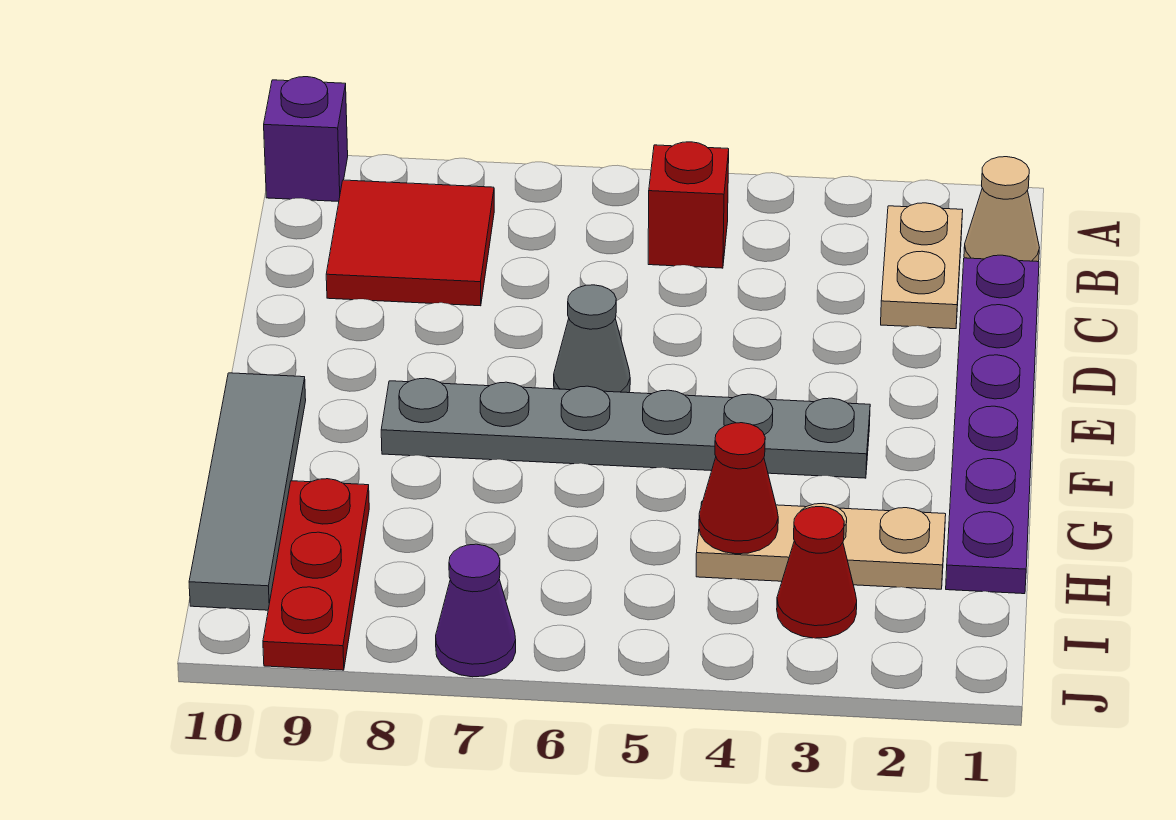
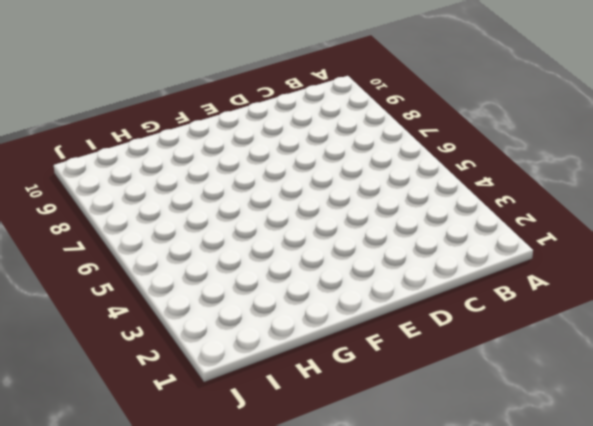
none -> purple brick A10 level 1
none -> tan cone B1 level 1
none -> tan plate B2:C2 level 1

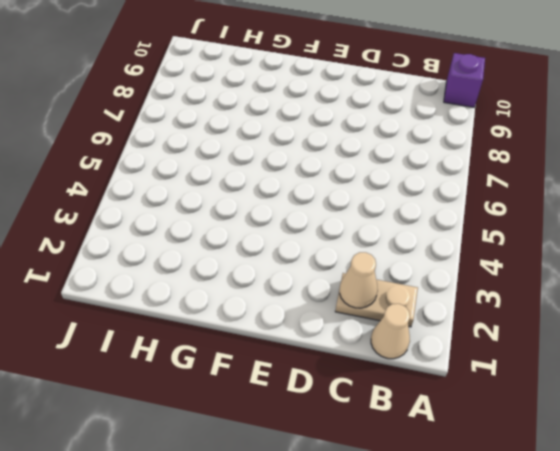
tan cone C2 level 2 -> none
none -> red brick B5 level 1
none -> red tile B8:C9 level 1
none -> purple plate C1:H1 level 1

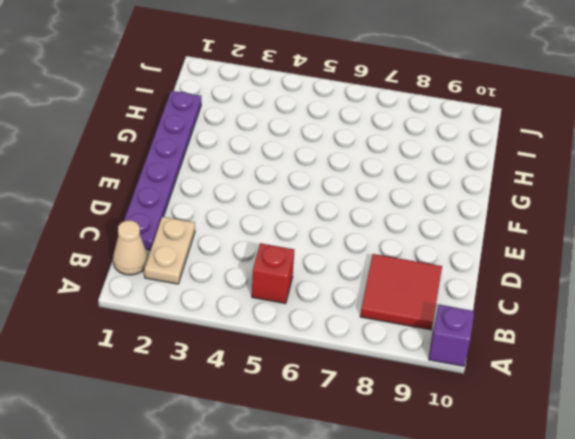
none -> grey cone E6 level 1
none -> grey plate F3:F8 level 1
none -> grey tile F10:I10 level 1

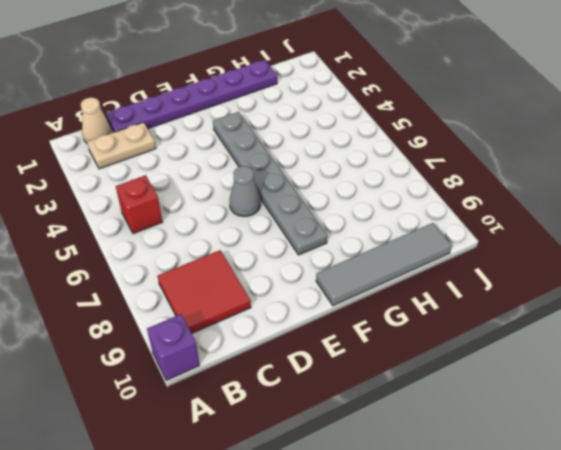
none -> tan plate H2:H4 level 1
none -> red plate H9:J9 level 1
none -> red cone I3 level 1

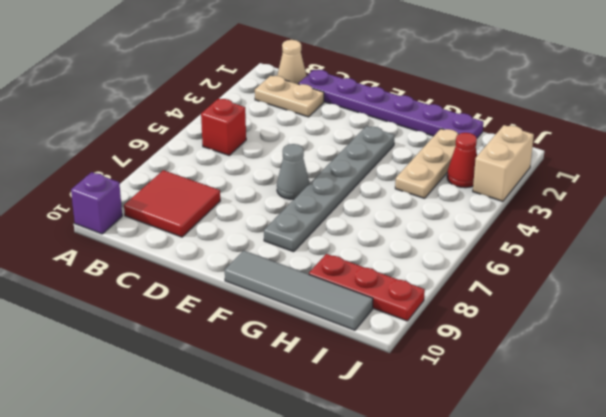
tan brick J2:J3 level 1 -> none
none -> purple cone J7 level 1
none -> red cone H4 level 2

